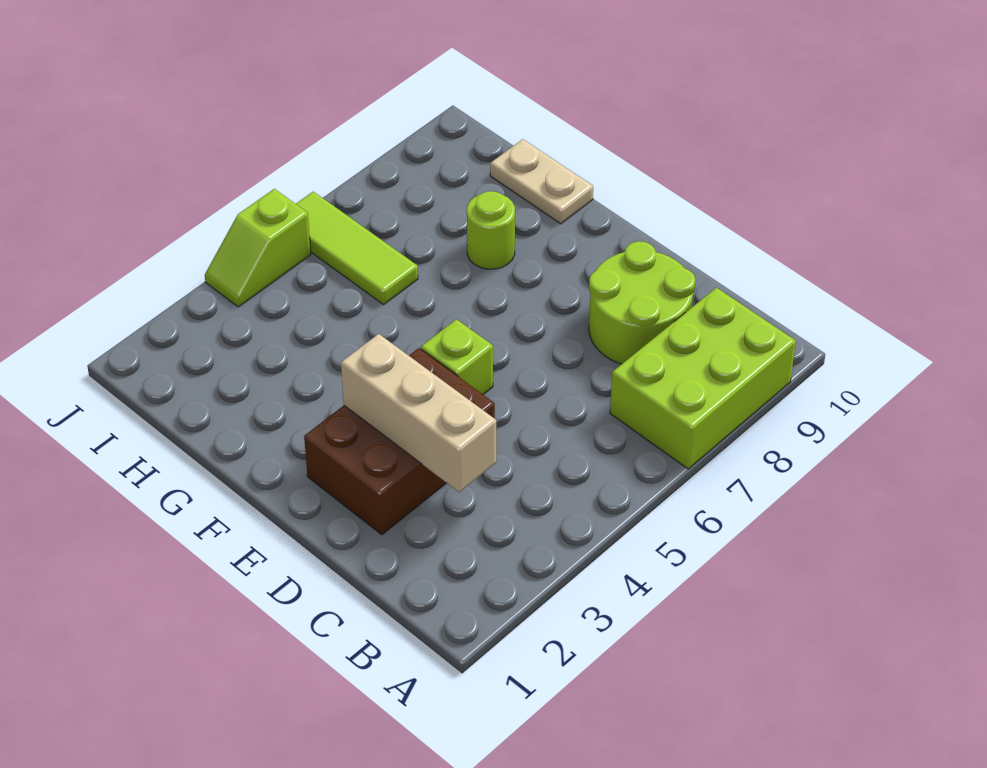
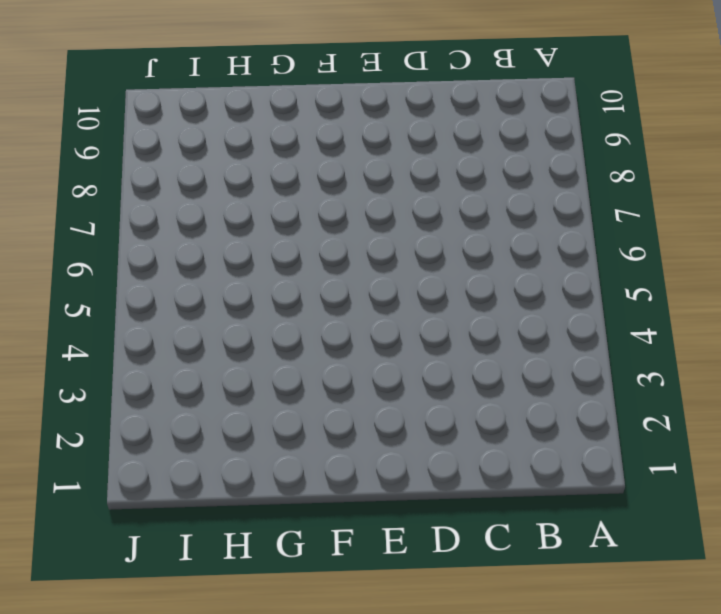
none -> lime brick A7:B9 level 1
none -> lime round brick C8:D9 level 1

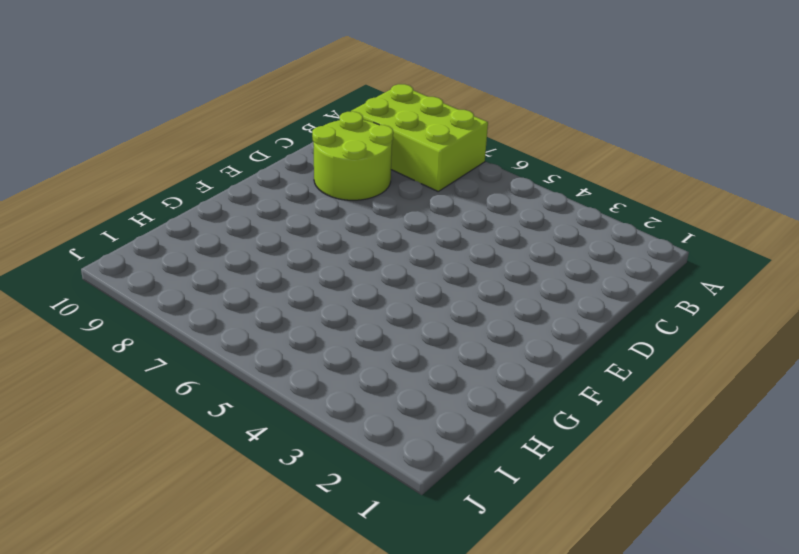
none -> brown brick D2:E4 level 1
none -> lime brick E5 level 1

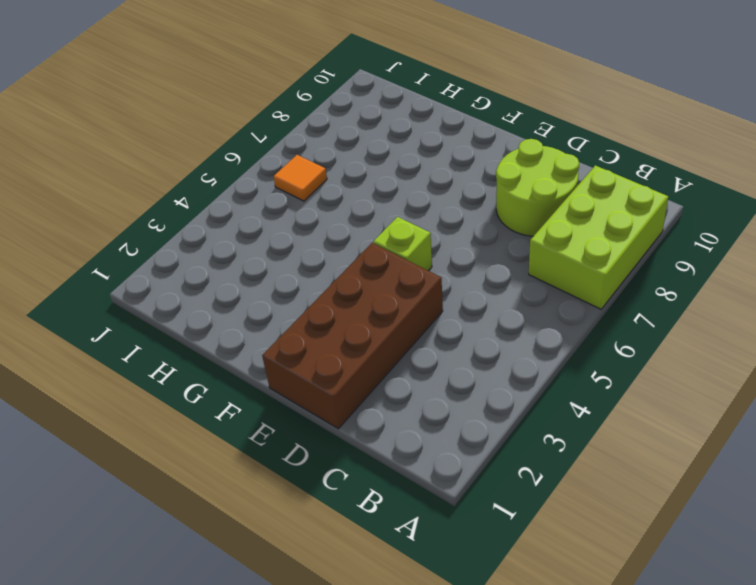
brown brick D1:E4 level 1 -> brown brick D2:E4 level 1
orange tile I6 level 1 -> lime tile H6:J6 level 1
none -> lime round brick G8 level 1
none -> tan plate G10:H10 level 1

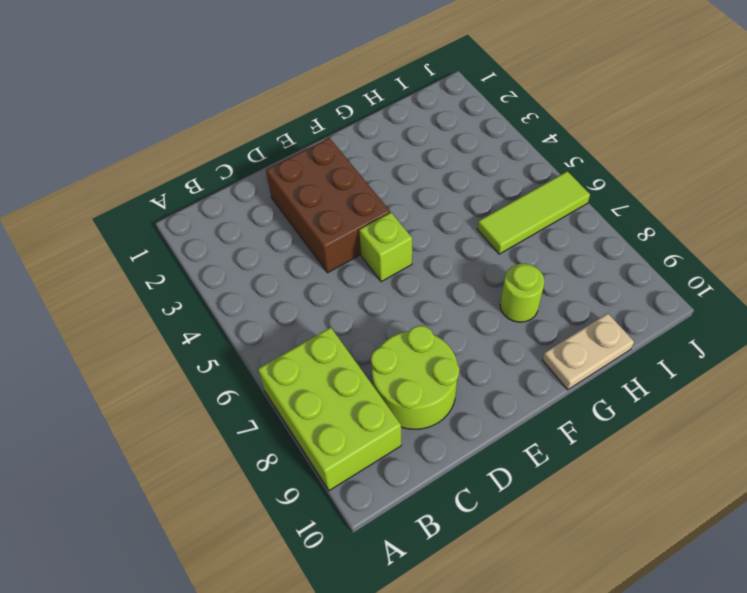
none -> lime slope J4:J5 level 1 top 5
none -> tan brick C3:E3 level 2

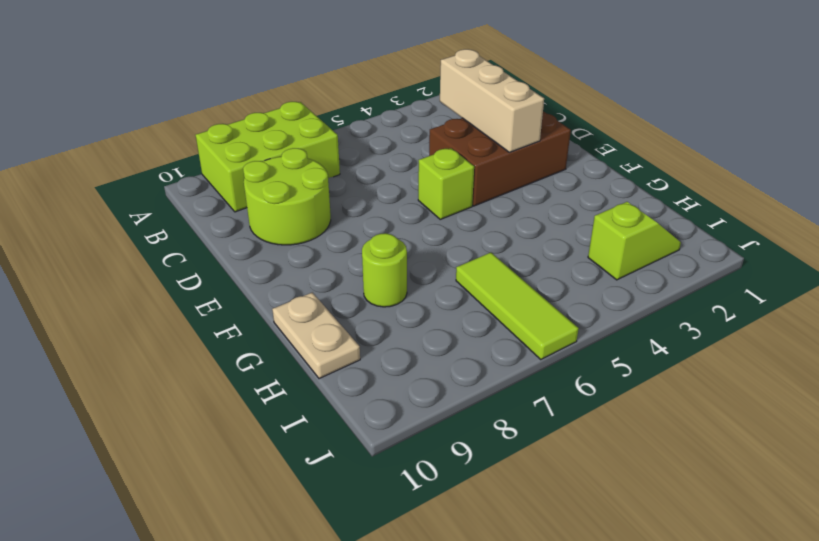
lime slope I2:I3 level 1 top 3 -> lime slope J4:J5 level 1 top 5

